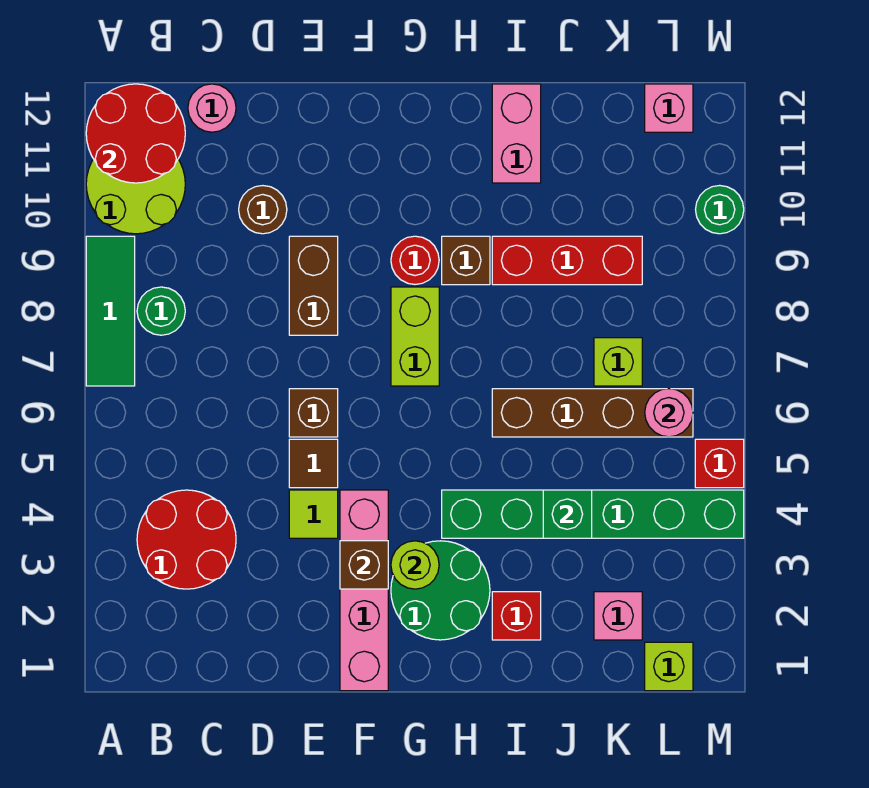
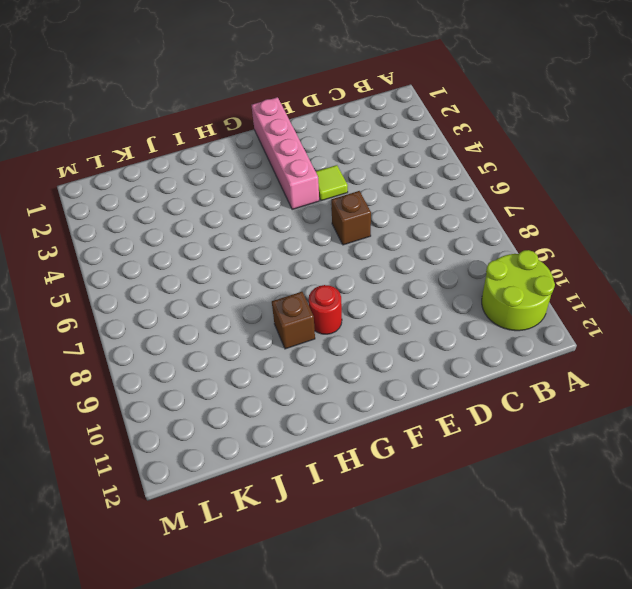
none -> green tile A7:A9 level 1
none -> red round brick B3:C4 level 1
none -> green round brick B8 level 1
none -> pink round brick C12 level 1

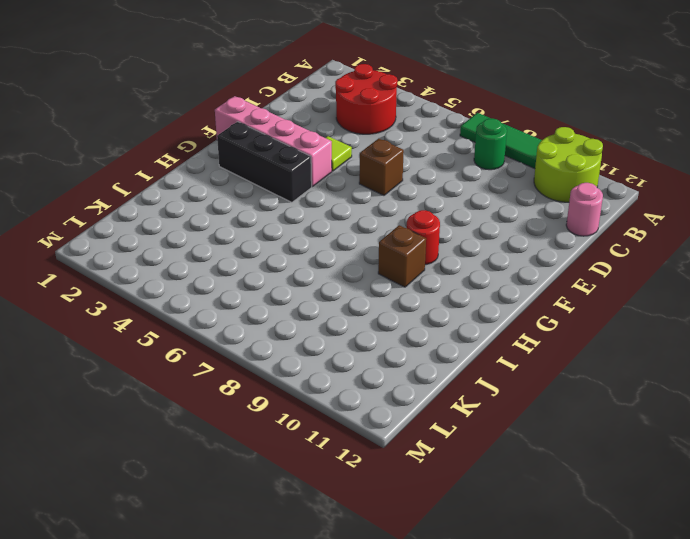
black brick G2:G4 level 1 -> green round brick G2:H3 level 1
none -> brown round brick D10 level 1
none -> brown tile E5 level 1
none -> brown brick E8:E9 level 1
none -> lime brick G7:G8 level 1

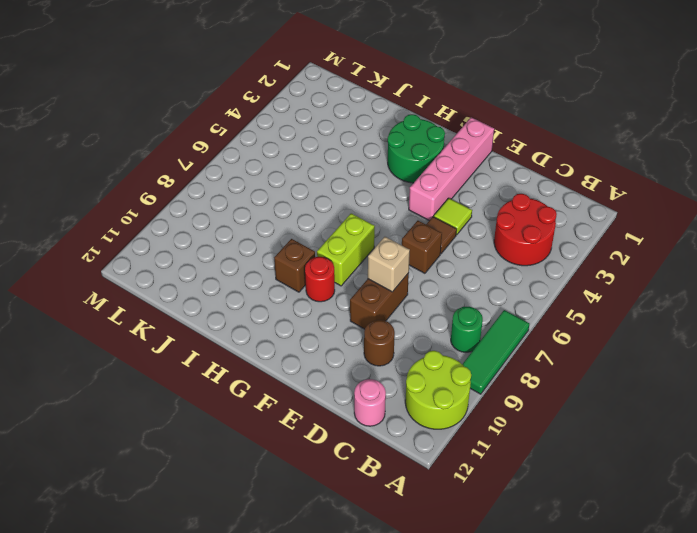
tan brick E8 level 2 -> none
none -> green brick H4:M4 level 1
none -> red brick I2 level 1
none -> brown brick I6:L6 level 1
none -> red brick I9:K9 level 1

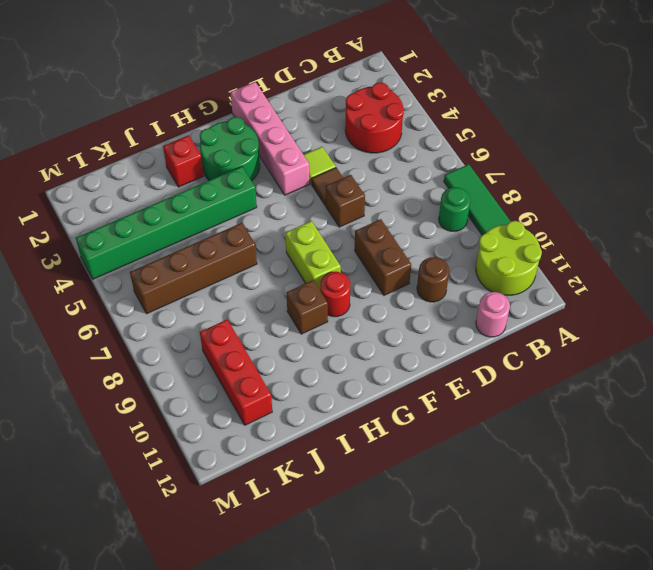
red brick K9:K11 level 1 -> red brick I9:K9 level 1
none -> pink brick I11:I12 level 1
none -> pink brick K2 level 1
none -> lime brick K7 level 1
none -> lime brick L1 level 1

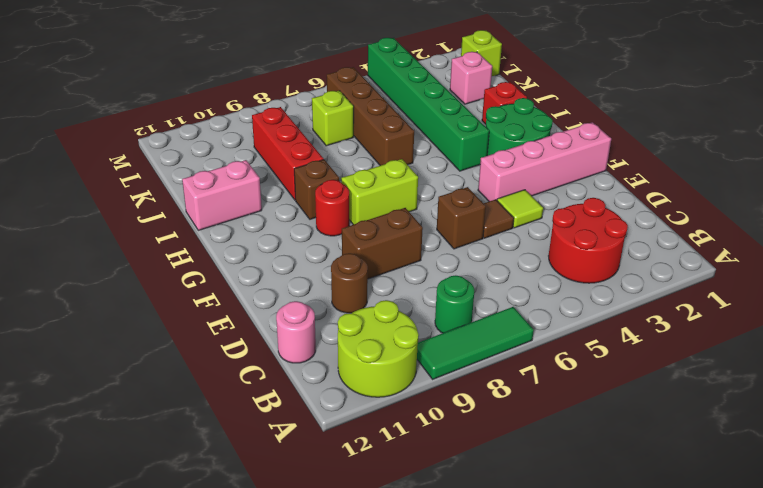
none -> pink brick L12 level 1
none -> red brick M5 level 1
none -> green round brick M10 level 1
none -> red round brick A11:B12 level 2

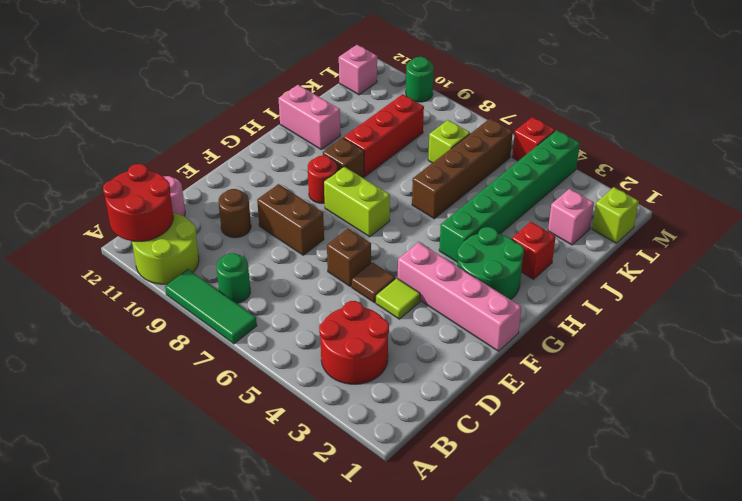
none -> brown brick F3 level 2
none -> lime round brick G3 level 2
none -> green brick J4 level 2
none -> pink round brick L6 level 2

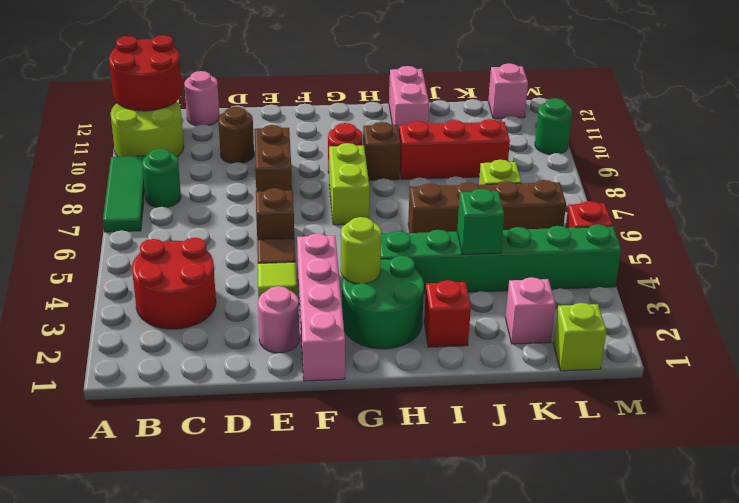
pink round brick E2 level 1 -> pink round brick L6 level 2
none -> brown brick F3 level 2

